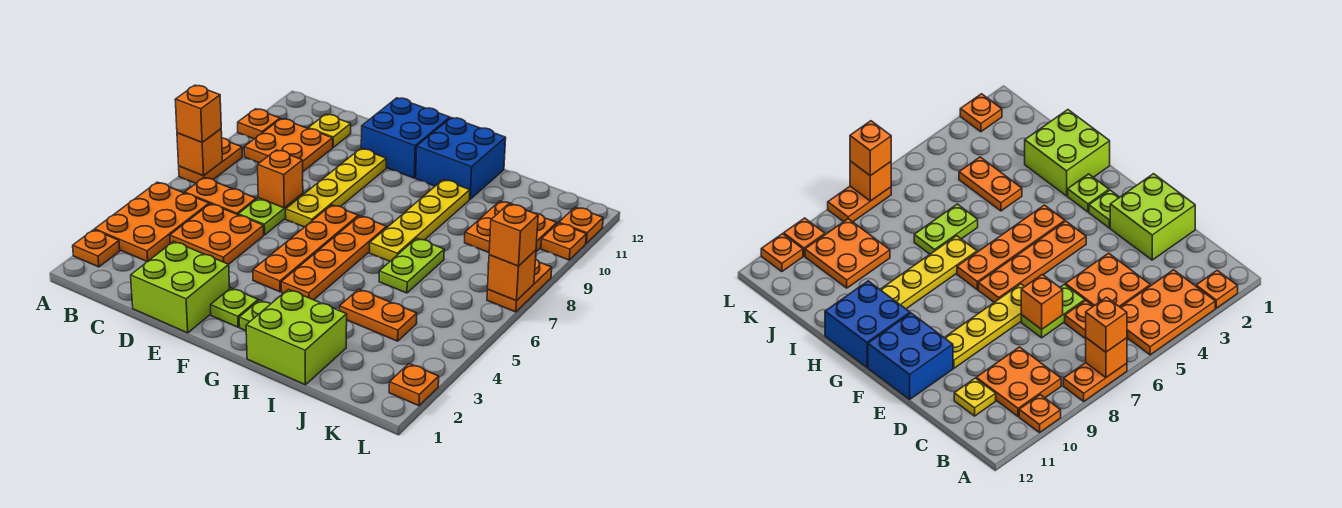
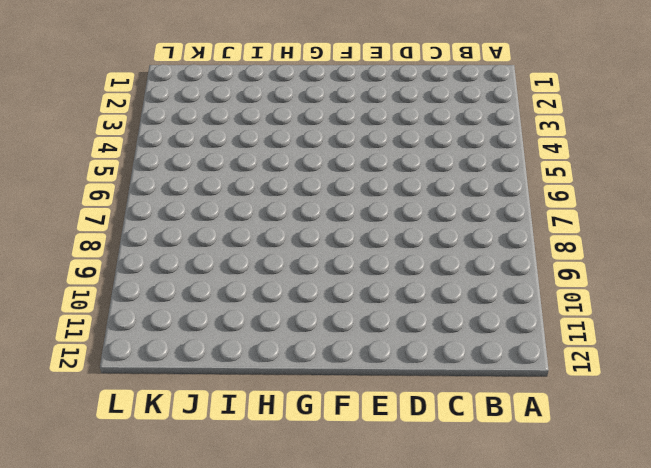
none -> orange plate A2 level 1
none -> orange plate A3:B5 level 1
none -> orange plate A7:A8 level 1
none -> orange plate A10 level 1

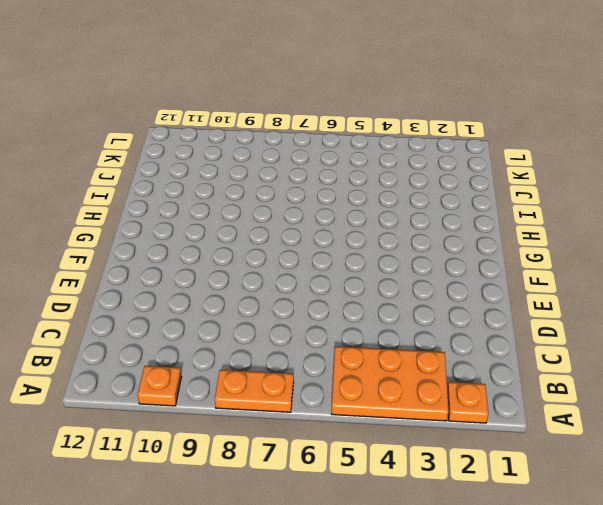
none -> orange plate B6:C6 level 1
none -> orange plate B9:C10 level 1
none -> orange plate C4:D5 level 1
none -> yellow plate C11 level 1

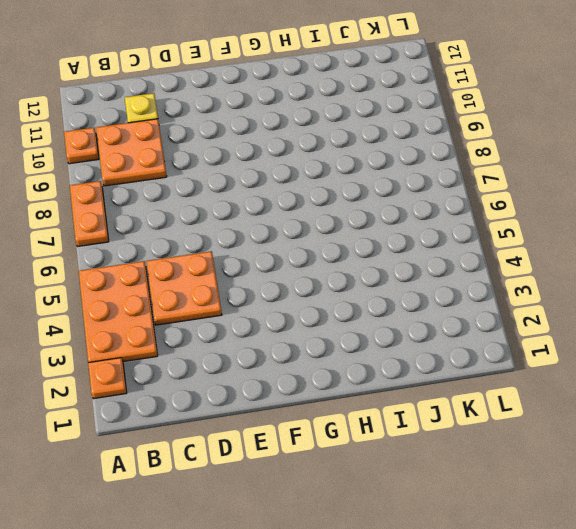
none -> orange plate B6:C6 level 1
none -> lime brick D1:E2 level 1
none -> lime plate D6:D7 level 1
none -> yellow plate E7:E10 level 1

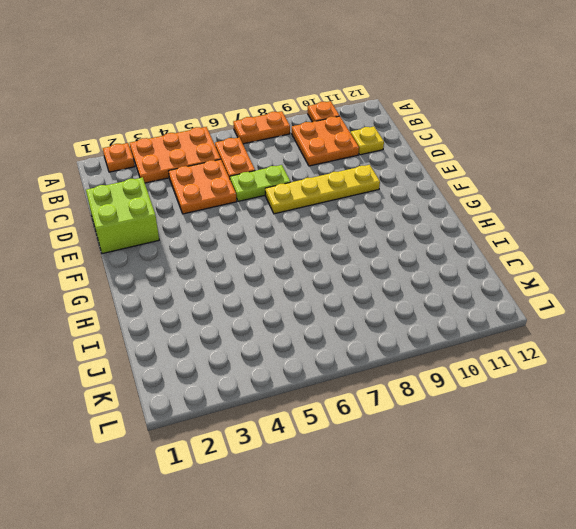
none -> blue brick E11:F12 level 1
none -> lime plate F2 level 1
none -> orange plate F4:F7 level 1
none -> lime plate G2 level 1

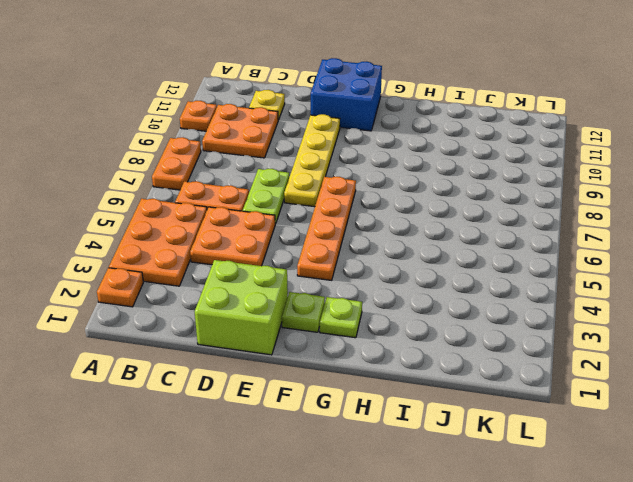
none -> orange plate G4:G7 level 1
none -> blue brick G11:H12 level 1
none -> lime brick H1:I2 level 1
none -> yellow plate H7:H10 level 1

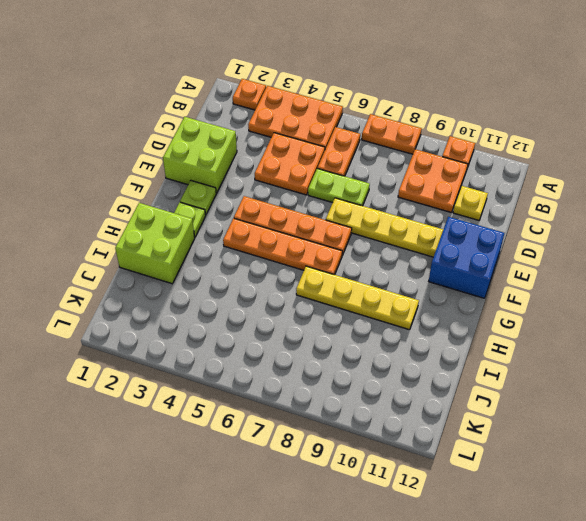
none -> blue brick G11:H12 level 1
none -> orange plate I4:J4 level 1
none -> lime plate I6:I7 level 1
none -> orange plate J9:K10 level 1

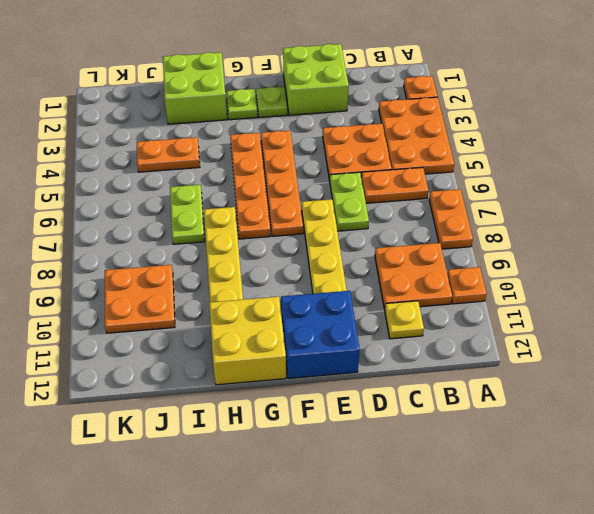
yellow brick G11:H12 level 1 -> blue brick G11:H12 level 1
none -> orange plate L2 level 1
none -> orange plate L7:L8 level 1
none -> orange plate L10 level 1
none -> orange plate L11 level 1

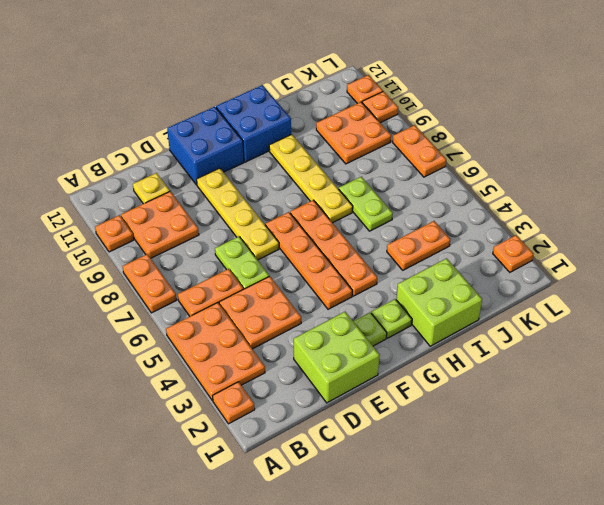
none -> orange brick A7 level 2
none -> orange brick D7 level 2
none -> orange brick L7 level 2
none -> orange brick A7 level 3

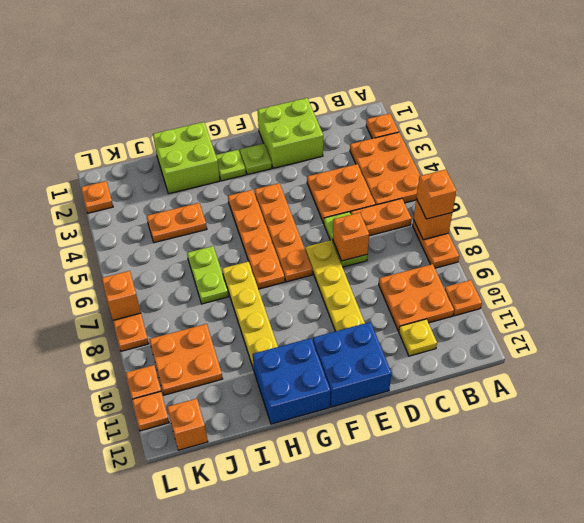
orange brick K12 level 1 -> orange brick L7 level 3

